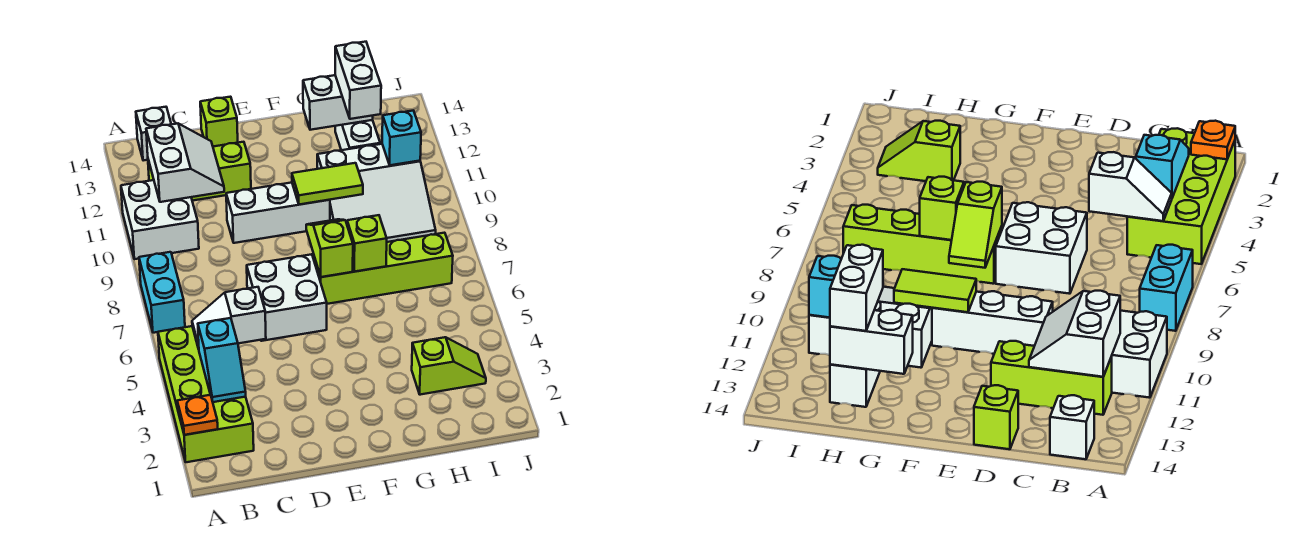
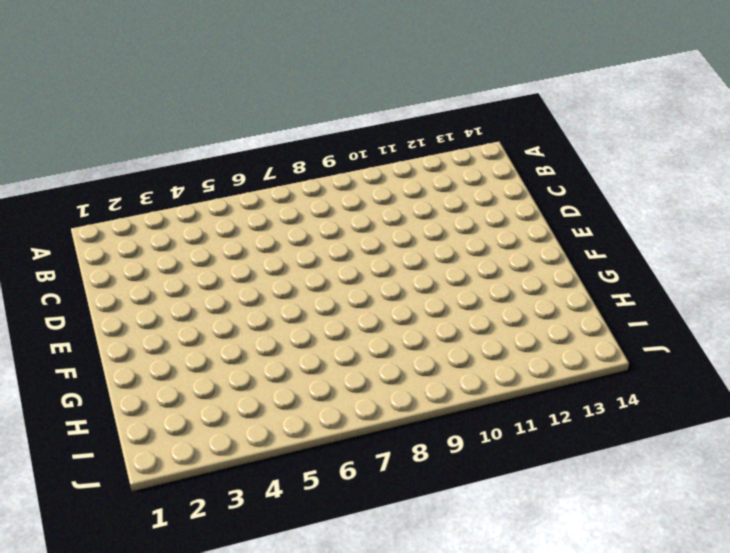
none -> lime brick A2:B5 level 1
none -> cyan brick A7:A8 level 1
none -> white brick A10:B11 level 1

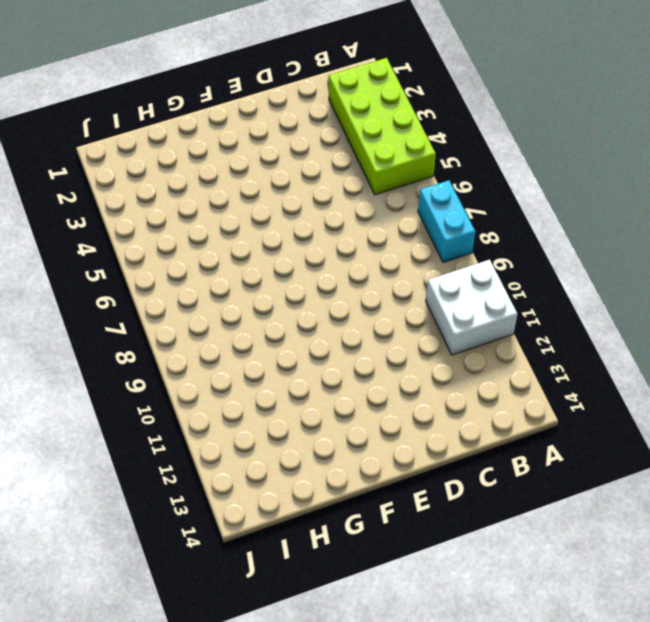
none -> lime brick B12:D12 level 1
none -> white brick B14 level 1
none -> white brick D6:E7 level 1

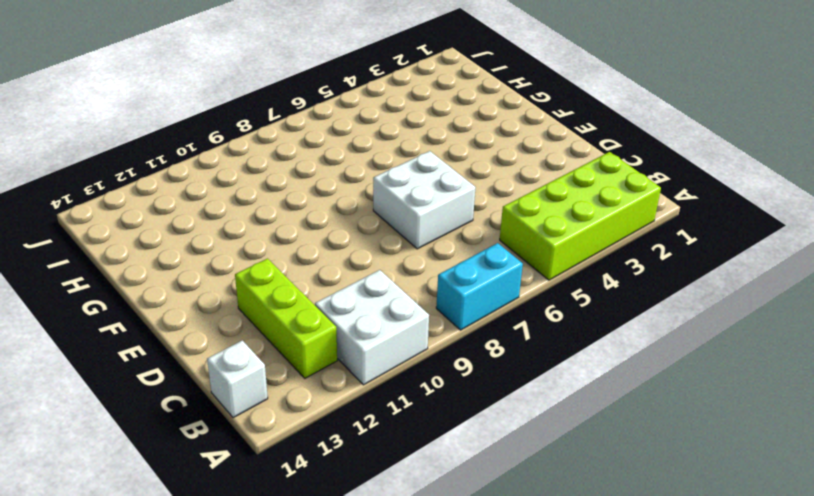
none -> white brick D10:F10 level 1
none -> lime brick D14 level 1
none -> lime brick F7:I7 level 1

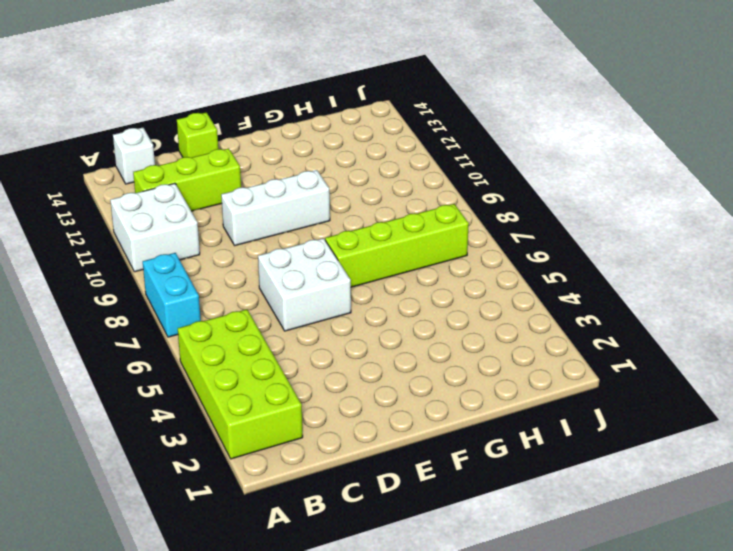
none -> white slope G9:I11 level 1 top 11
none -> lime slope H3:I3 level 1 top H
none -> white brick H12:H13 level 1

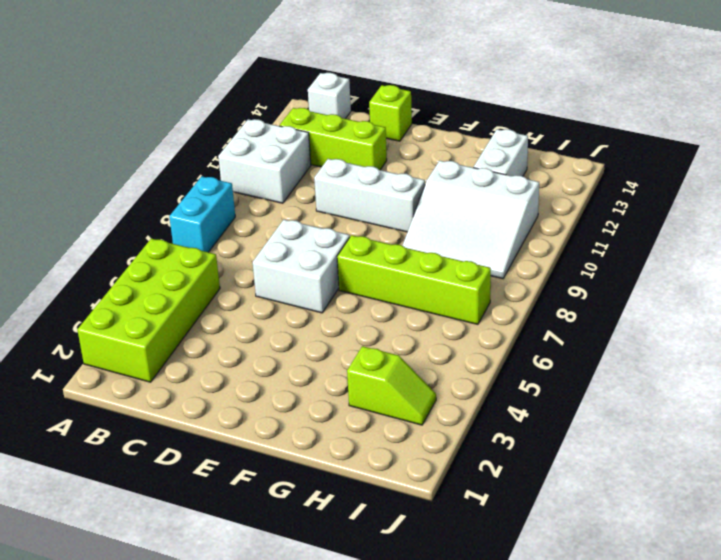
none -> orange plate A2 level 2
none -> cyan slope B3:B4 level 2 top 4
none -> white slope B5:C5 level 2 top C

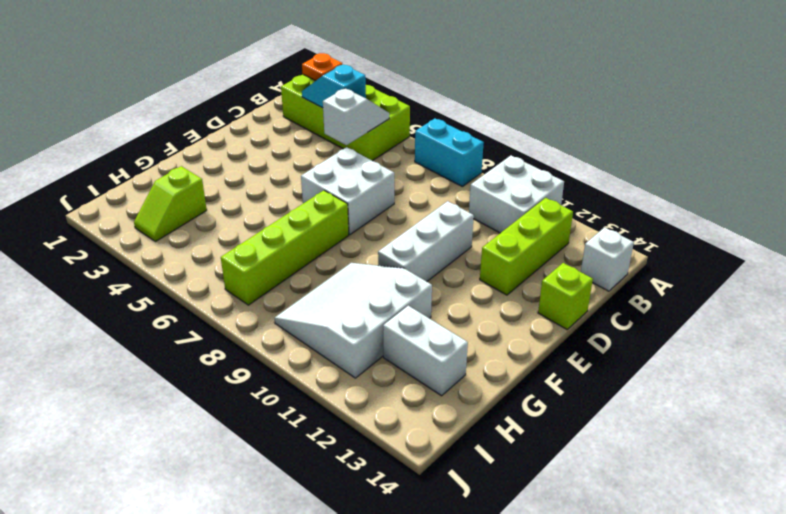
none -> white slope B11:C12 level 2 top B
none -> lime slope F7:F8 level 2 top 7
none -> lime tile F10:G10 level 2

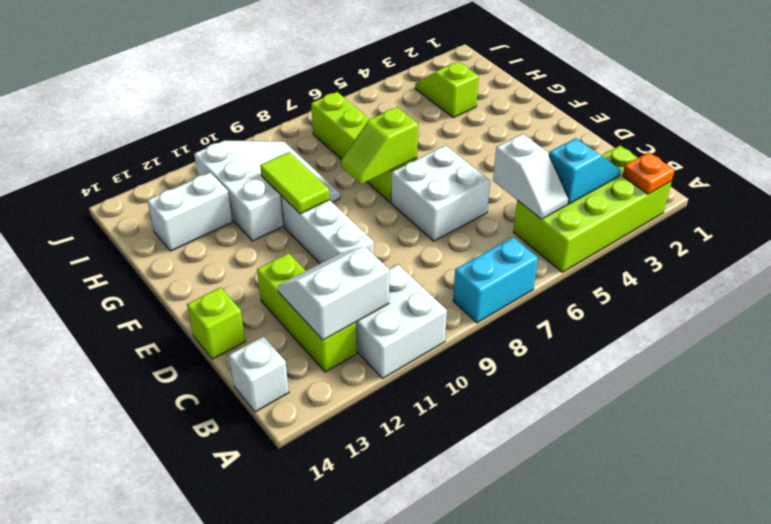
none -> lime brick G7 level 2
none -> white brick G13:H13 level 2
none -> cyan brick I11 level 2

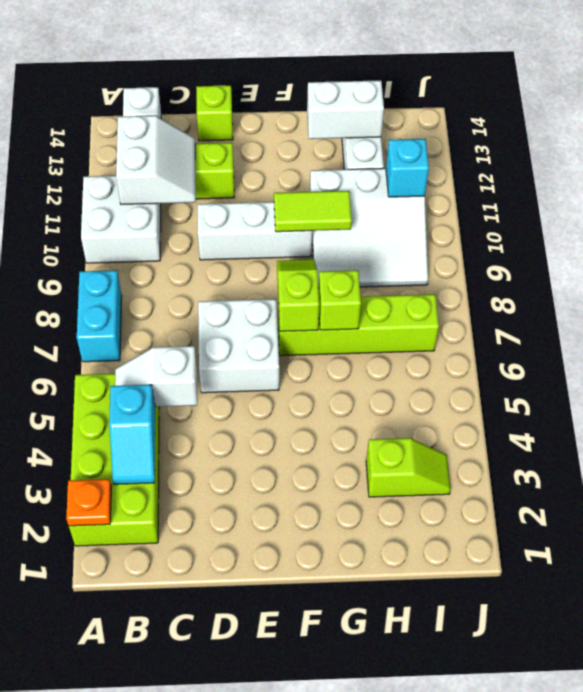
none -> white brick H12:H13 level 3

